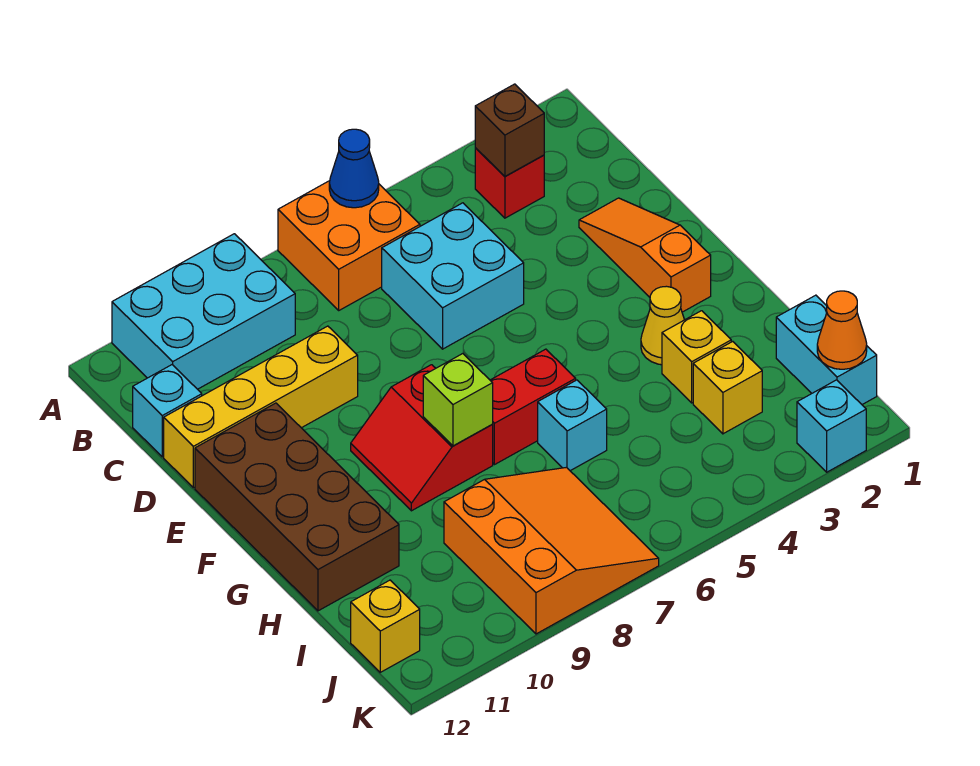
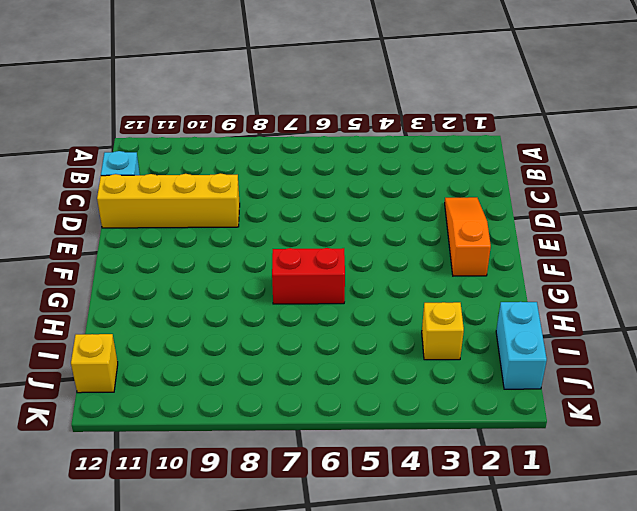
none -> orange brick A6:B7 level 1
none -> cyan brick A9:B11 level 1
none -> red brick B3 level 1

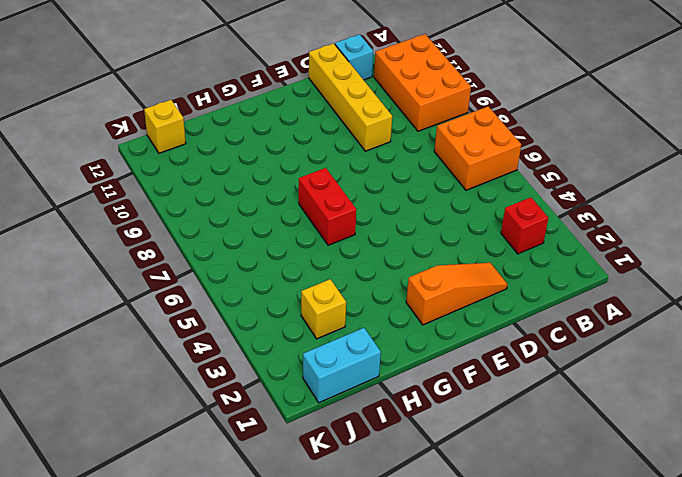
orange brick A9:B11 level 1 -> cyan brick A9:B11 level 1
none -> cyan brick C5:D6 level 1
none -> brown brick E11:H12 level 1
none -> red slope F8:G9 level 1 top 8

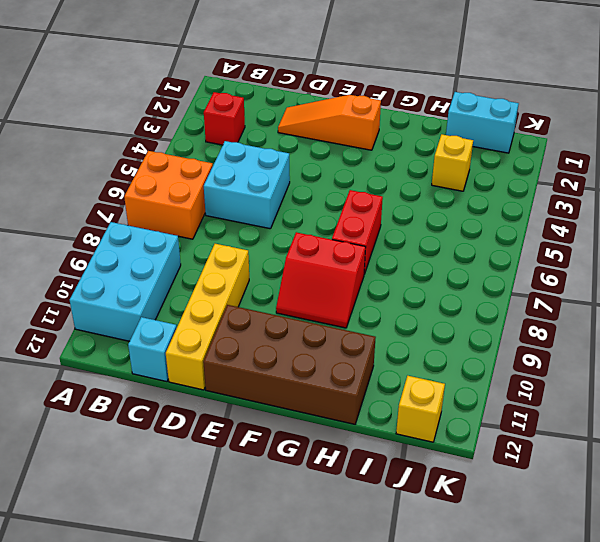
none -> yellow cone G3 level 1
none -> yellow brick H3 level 1
none -> cyan brick H6 level 1

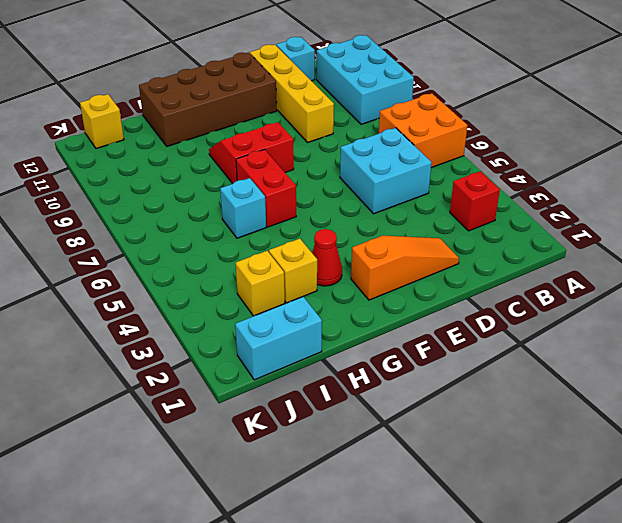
red cone G3 level 1 -> yellow cone G3 level 1
none -> orange slope I7:K9 level 1 top 9
none -> cyan brick K2 level 1
none -> blue cone A6 level 2

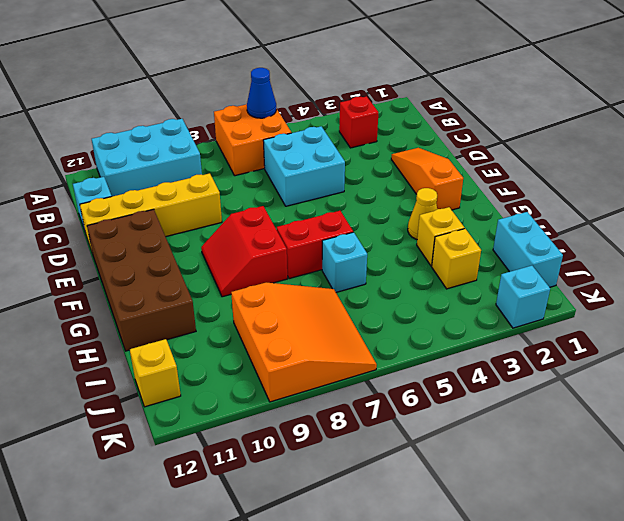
none -> brown brick B3 level 2
none -> lime brick G8 level 2
none -> orange cone J1 level 2

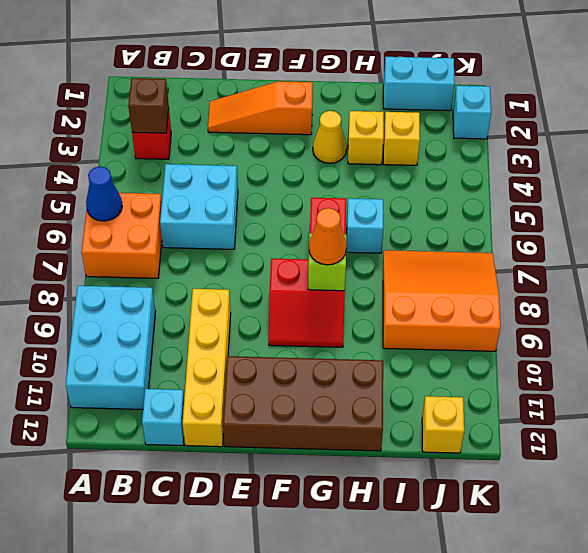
orange cone G8 level 3 -> orange cone J1 level 2

